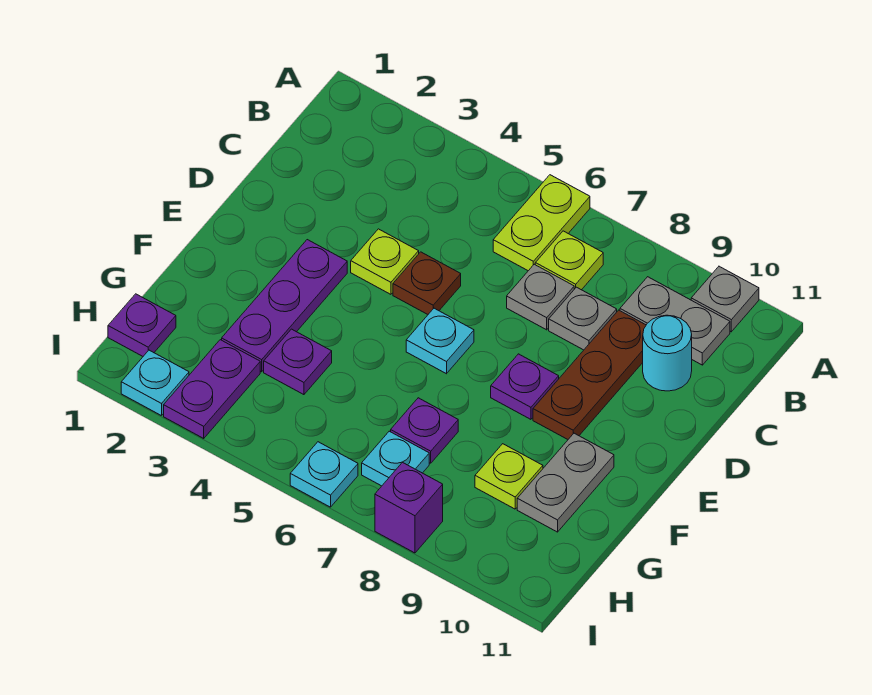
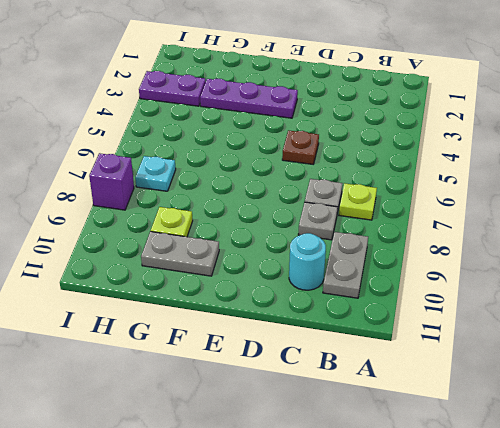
none -> lime plate A6:B6 level 1
none -> grey plate A10 level 1
none -> brown plate C9:E9 level 1

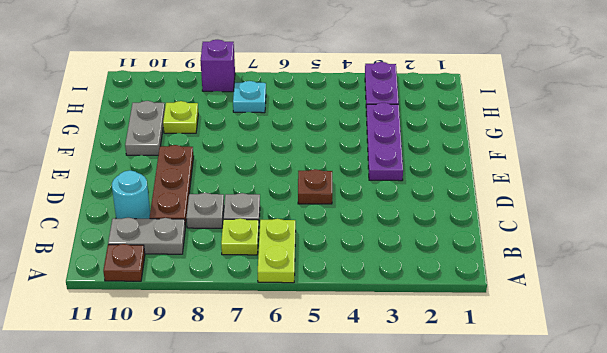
brown plate A10 level 1 -> grey plate A10 level 1
none -> lime plate D4 level 1
none -> cyan plate E6 level 1
none -> purple plate E8 level 1

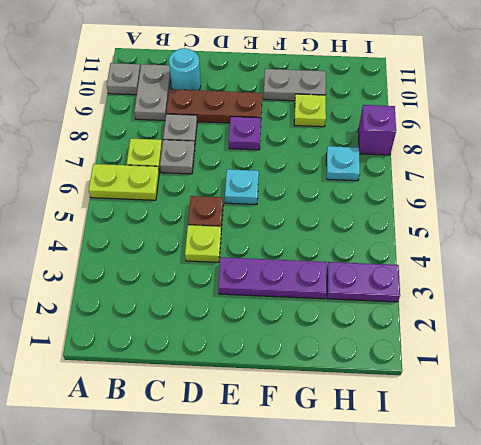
none -> purple plate G4 level 1
none -> purple plate G7 level 1
none -> purple plate H1 level 1

